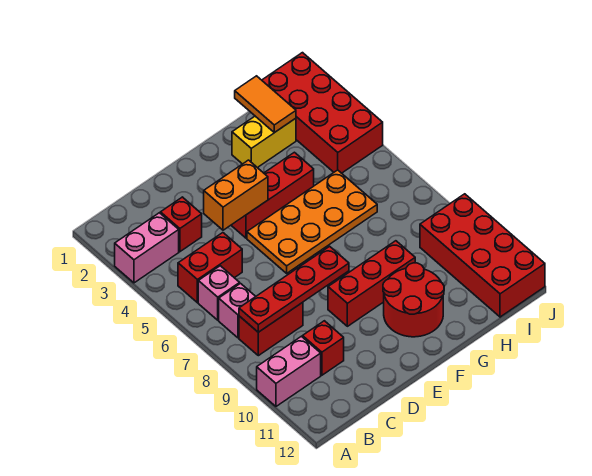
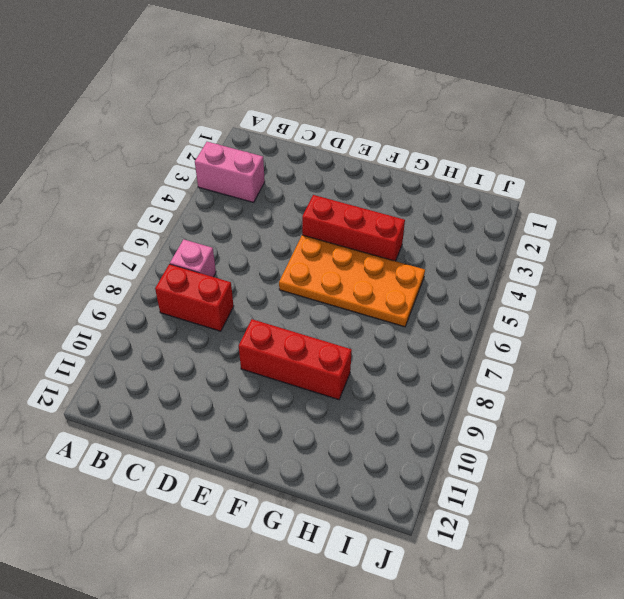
none -> pink brick A10:B10 level 1
none -> red brick B5:C5 level 1
none -> pink brick B6 level 1

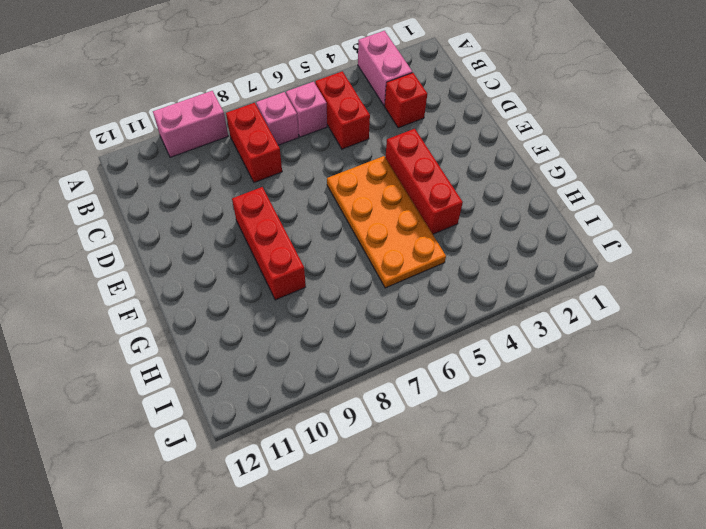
pink brick A9:A10 level 1 -> pink brick A10:B10 level 1
none -> red brick C10 level 1
none -> red round brick F10:G11 level 1
none -> yellow brick G2:H2 level 1

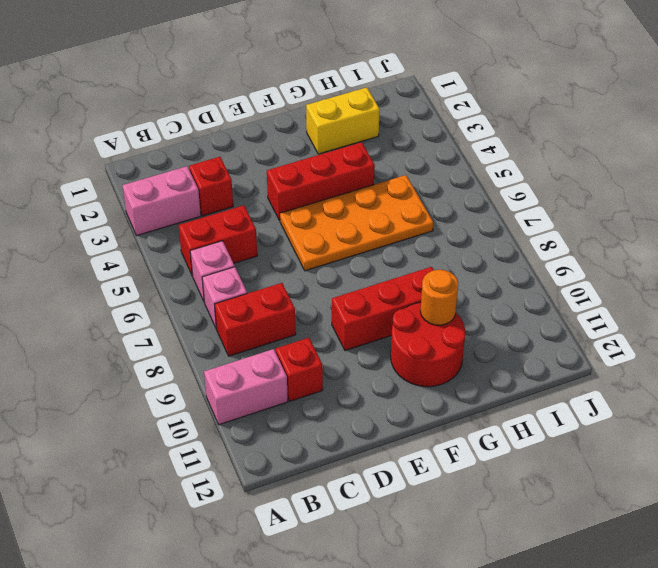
orange round brick G10 level 2 -> none
none -> red brick I1:J4 level 1
none -> red brick I9:J12 level 1
none -> red plate B8:E8 level 2

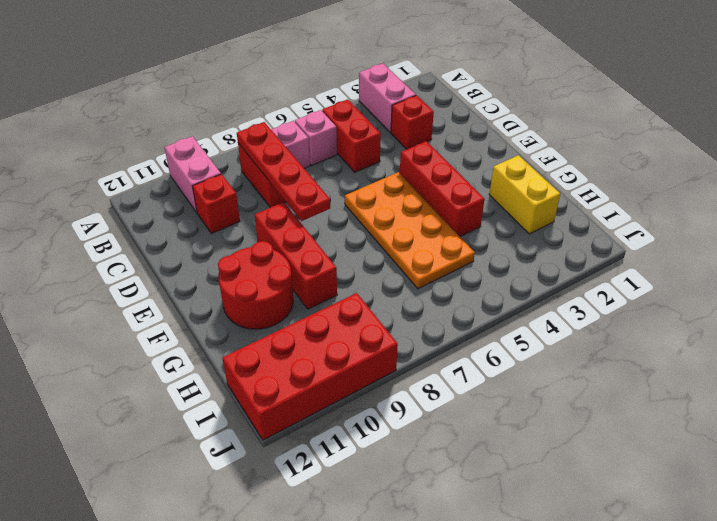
none -> red brick I1:J4 level 1
none -> orange brick D4:E4 level 2
none -> orange tile H1:H2 level 2

